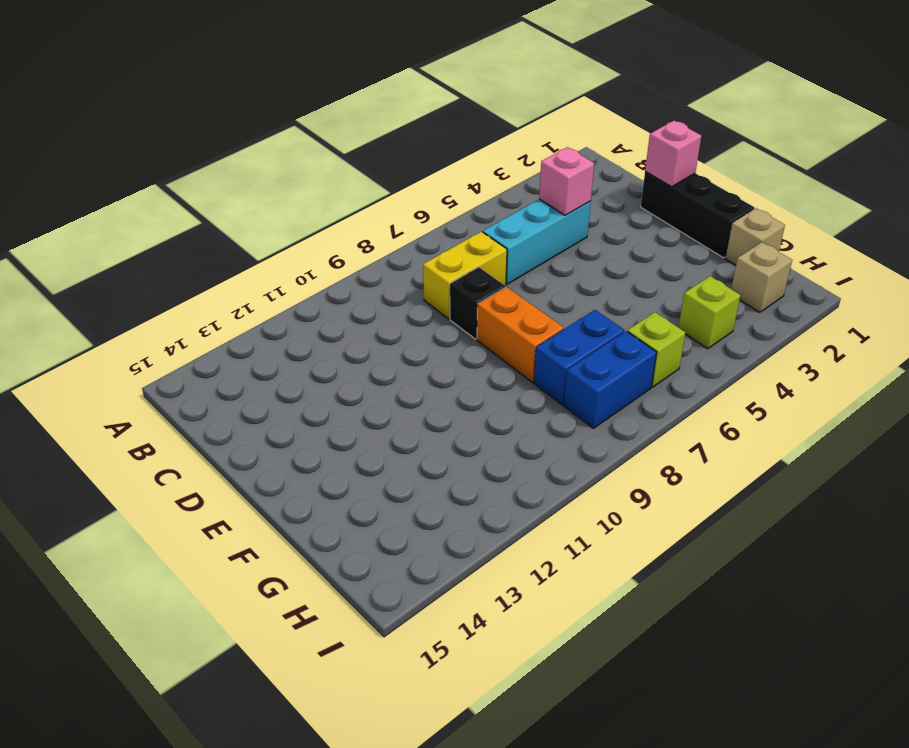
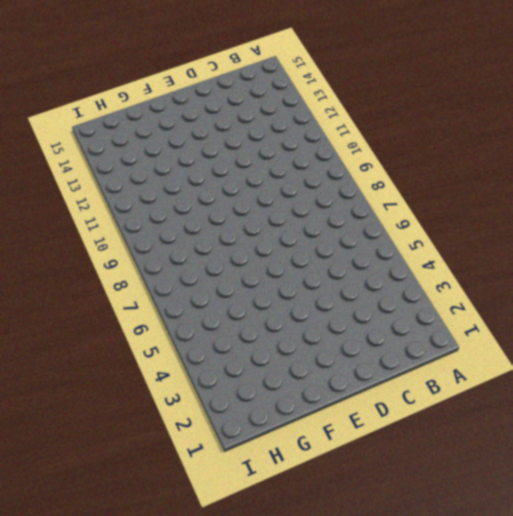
none -> cyan brick C4:C6 level 1
none -> yellow brick C7:C8 level 1
none -> black brick D1:F1 level 1

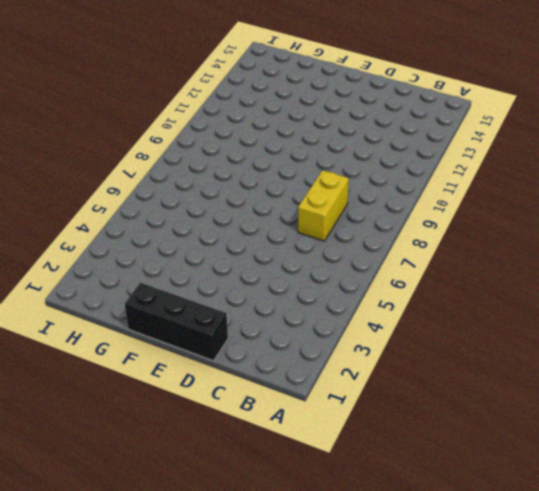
none -> cyan brick C4:C6 level 1
none -> black brick D8 level 1
none -> orange brick E8:F8 level 1

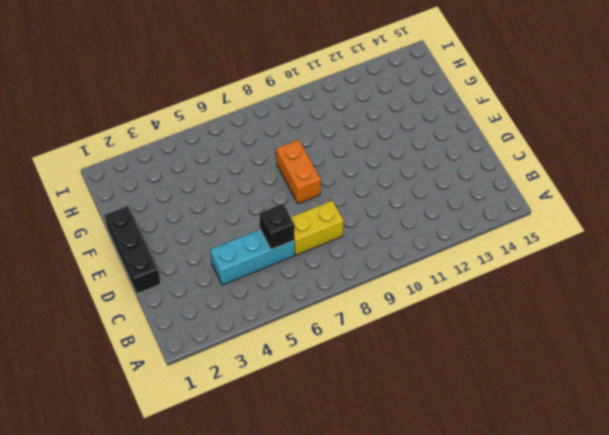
black brick C6 level 2 -> black brick D8 level 1
none -> tan brick G1 level 1
none -> blue brick G7:G8 level 1
none -> tan brick H2 level 1

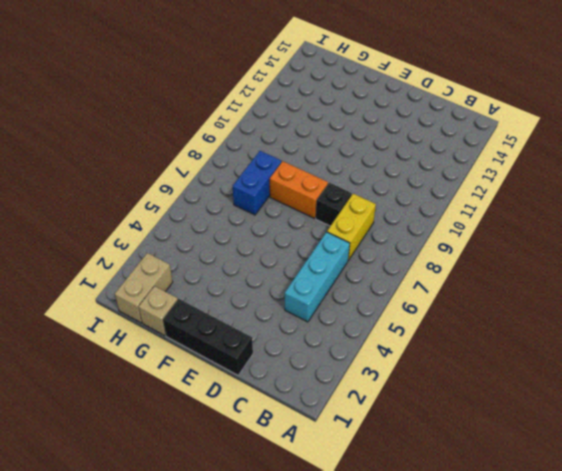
tan brick H1:H2 level 1 -> tan brick H2 level 1
none -> lime brick H4 level 1
none -> lime brick H6 level 1
none -> blue brick H7:H8 level 1

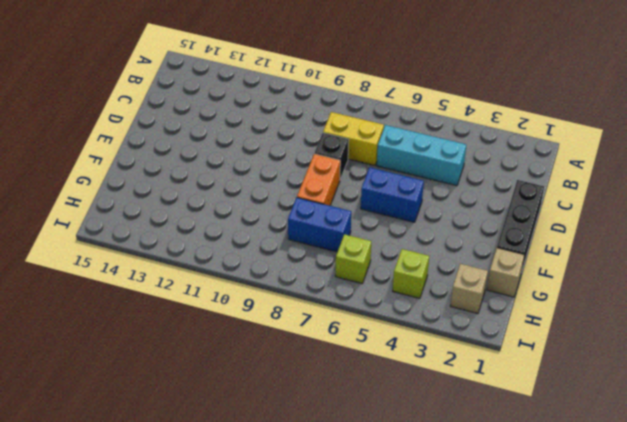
blue brick E5:E6 level 1 -> blue brick H7:H8 level 1
none -> pink brick C4 level 2
none -> pink brick D1 level 2

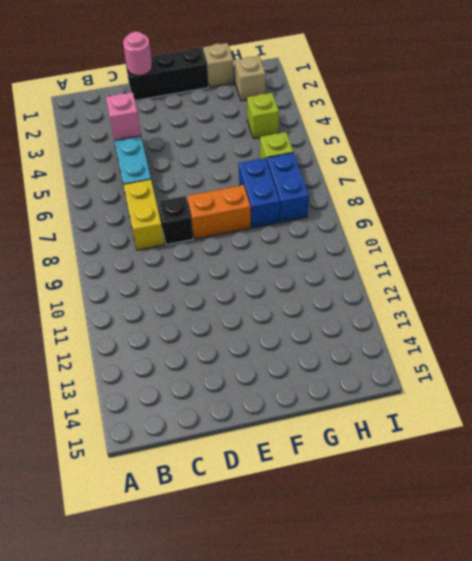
pink round brick D1 level 2 -> pink brick D1 level 2

